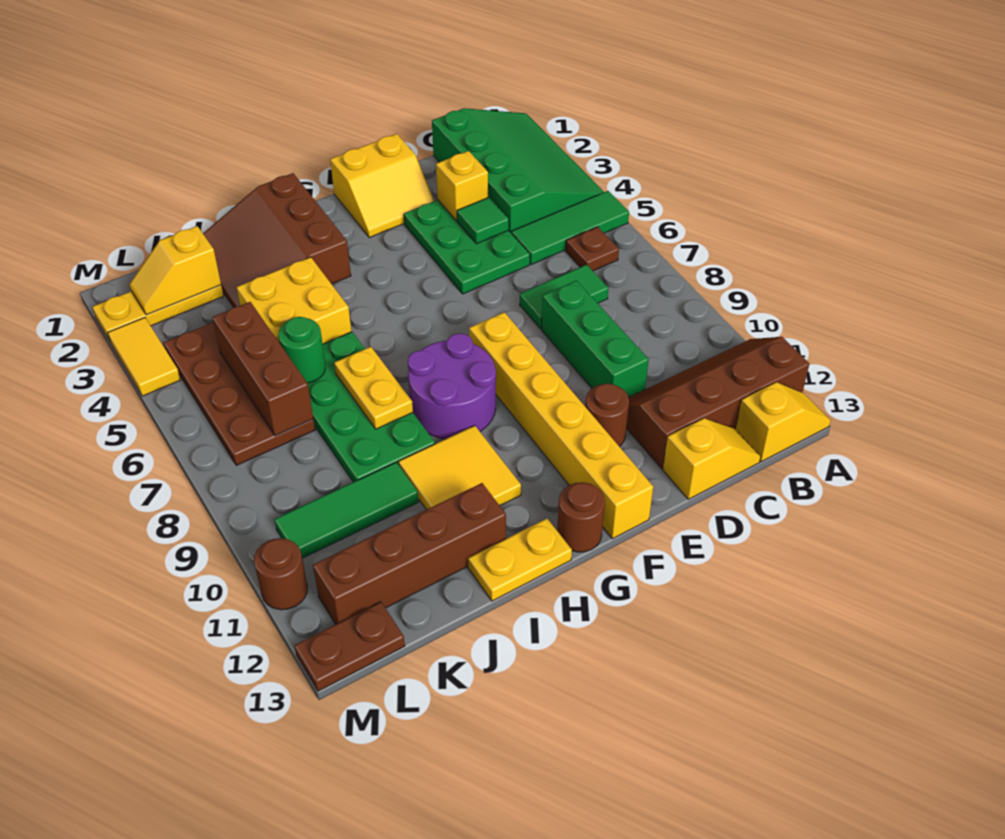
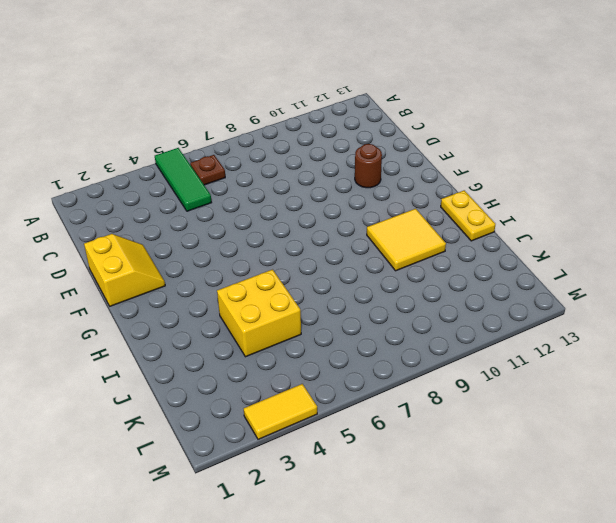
none -> green slope A1:C4 level 1 top C
none -> brown slope A11:D12 level 1 top 12
none -> yellow slope A13:B13 level 1 top B
none -> green tile C7:D7 level 1

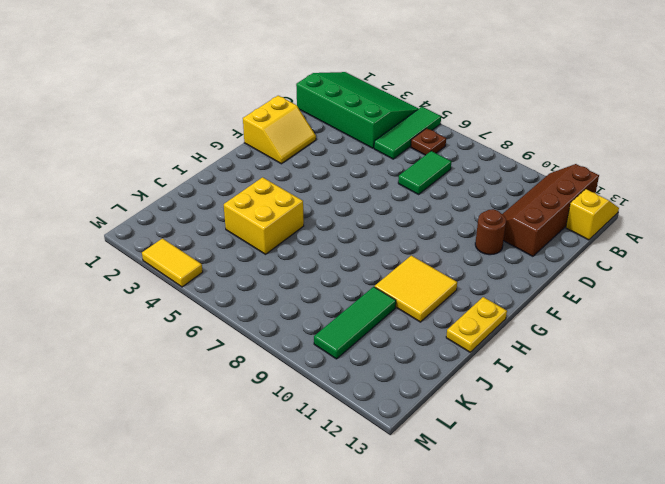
none -> yellow slope C13:D13 level 1 top D
none -> green plate D3:E5 level 1
none -> green brick D8:D10 level 1
none -> yellow brick F8:F13 level 1

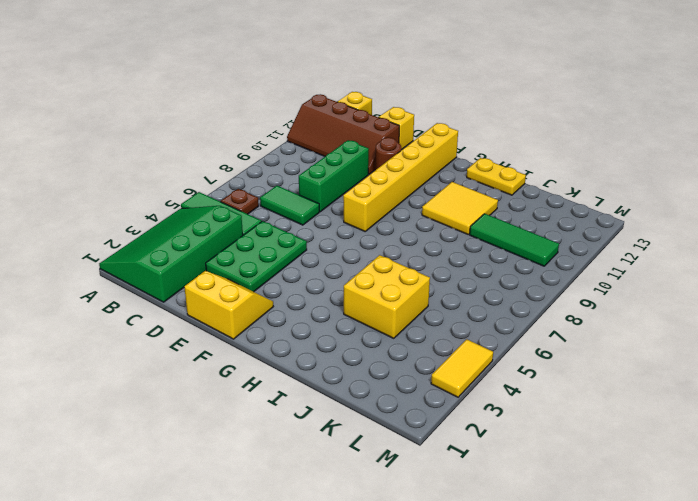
none -> purple round brick G8:H9 level 1
none -> brown round brick G13 level 1
none -> brown slope H1:J3 level 1 top H
none -> green plate I6:J9 level 1

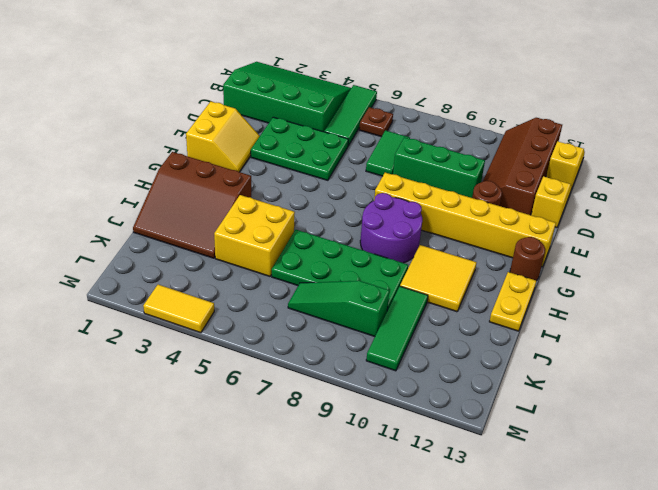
green slope K7:K9 level 1 top 9 -> brown plate K4:L7 level 1
none -> brown brick I12:L12 level 1
none -> yellow plate K2:M2 level 1
none -> brown plate L13:M13 level 1
none -> brown round brick M11 level 1

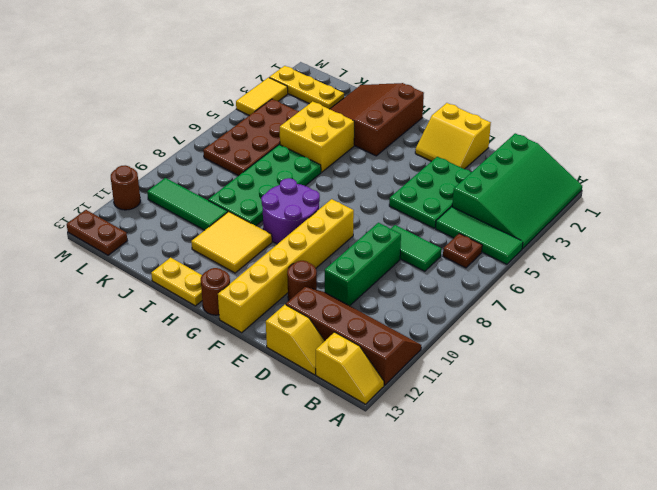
none -> brown brick I12:L12 level 1
none -> yellow brick D3 level 2
none -> green tile D4 level 2
none -> yellow plate I7:I8 level 2

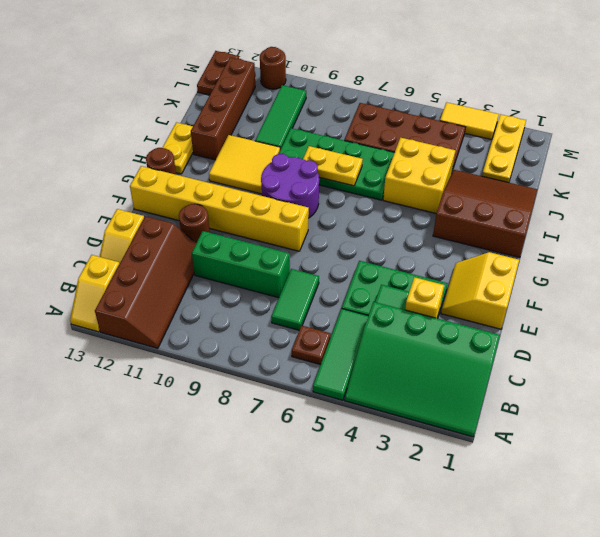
none -> green round brick J6 level 2
none -> yellow slope K2:L2 level 2 top K
none -> brown brick K5:K7 level 2

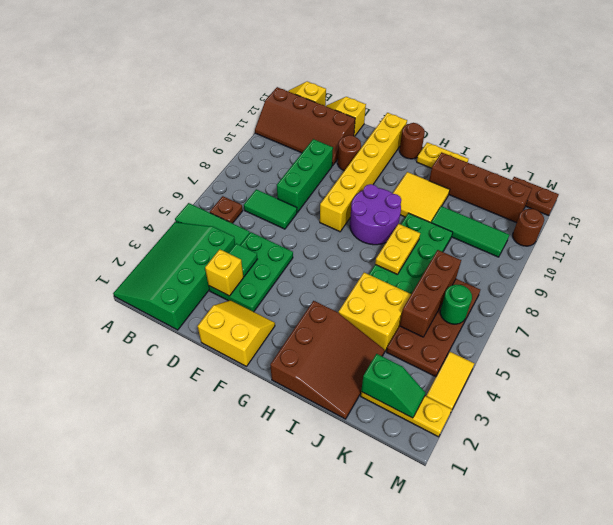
green slope K2:L2 level 2 top K -> yellow slope K2:L2 level 2 top K
green round brick L6 level 2 -> green round brick J6 level 2

